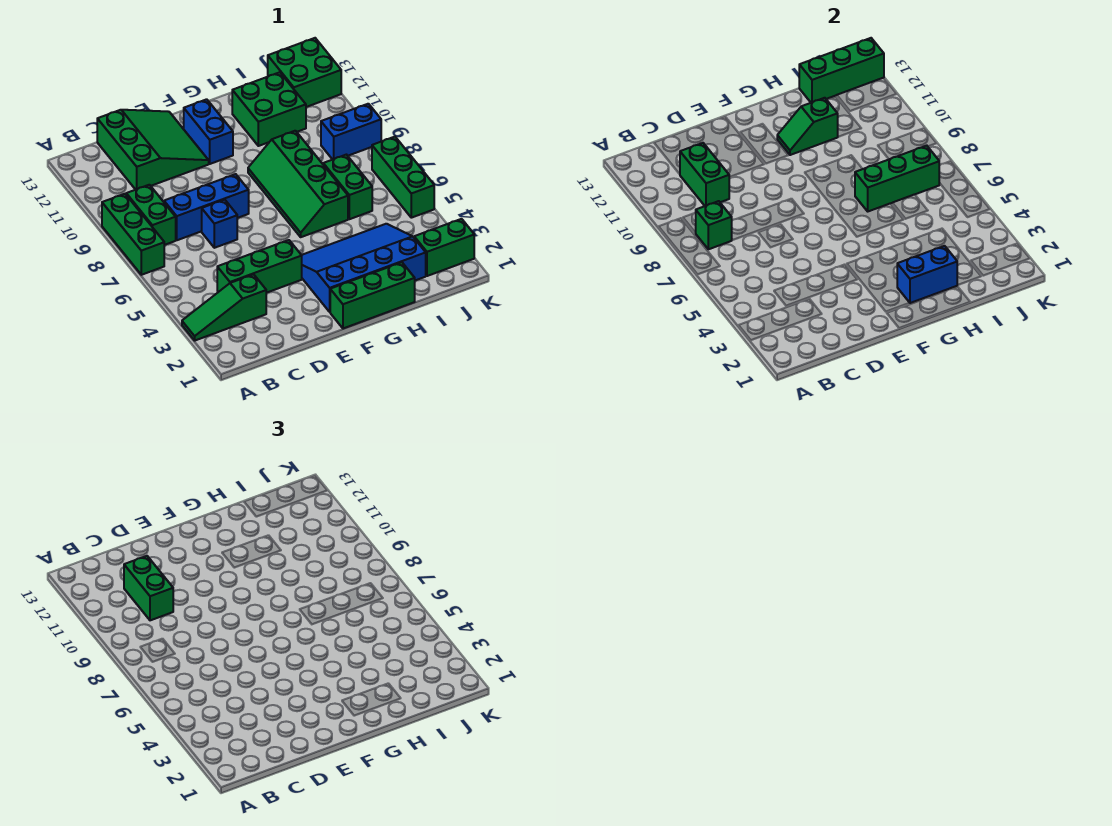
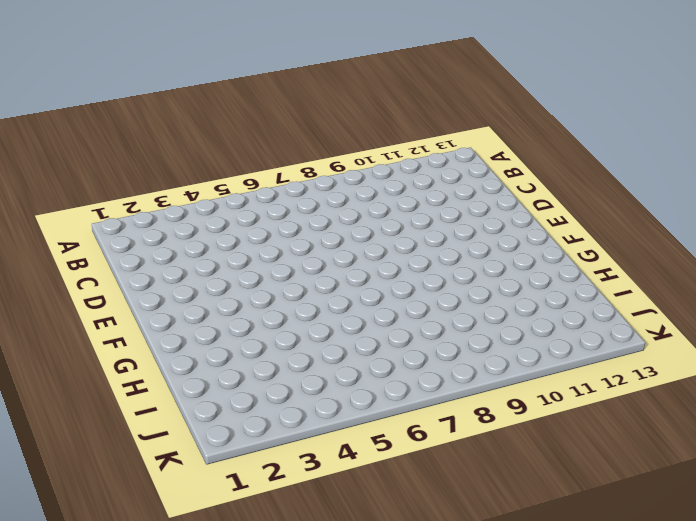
none -> green slope A3:C3 level 1 top C
none -> green brick A7:A9 level 1
none -> green brick B8:B9 level 1

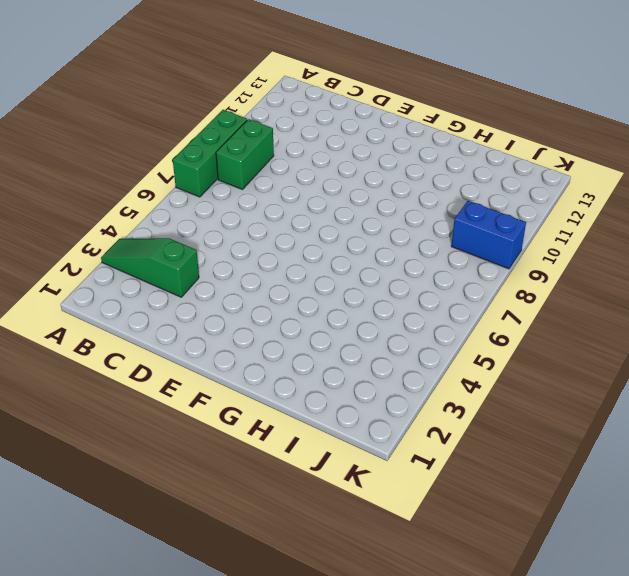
none -> green brick C4:E4 level 1
none -> blue brick C8:E8 level 1
none -> green slope C11:E13 level 1 top C

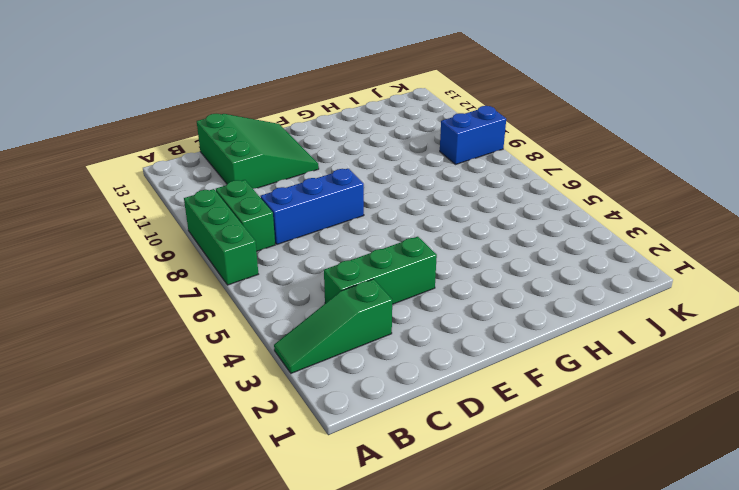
none -> blue brick D7 level 1
none -> green brick F1:H1 level 1
none -> blue slope F2:I4 level 1 top 2

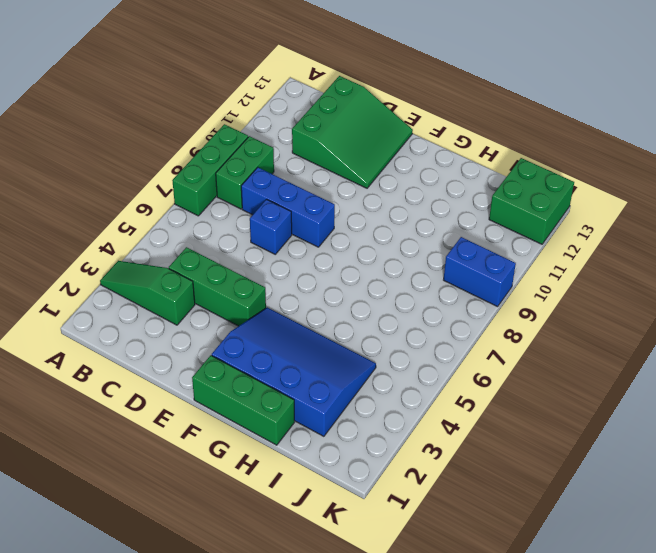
none -> blue brick F11:F12 level 1
none -> green slope G6:H9 level 1 top H
none -> green brick H11:I12 level 1

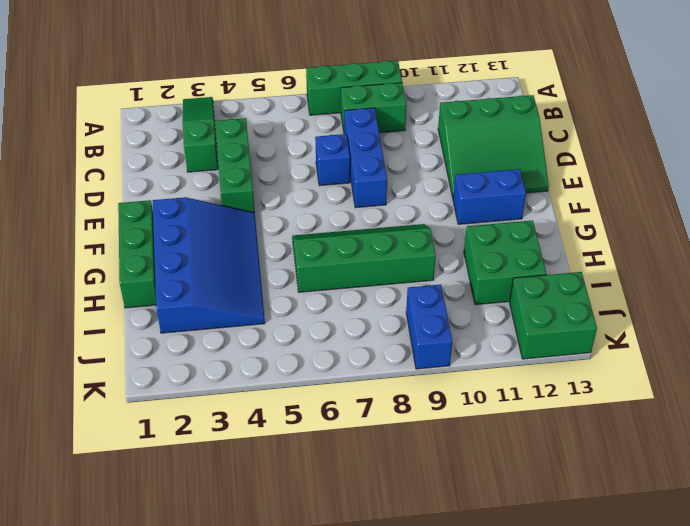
none -> green brick I6:I7 level 1
none -> green brick J2:K2 level 1
none -> green brick K5:K7 level 1

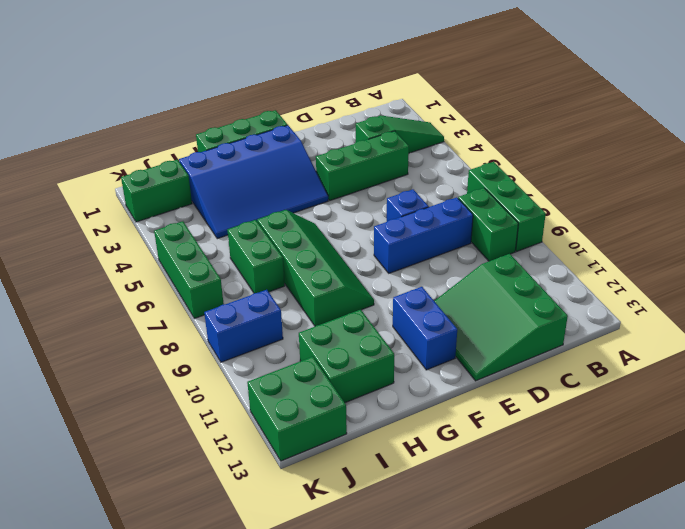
none -> green brick B8 level 2
none -> green brick C10:C11 level 2
none -> blue brick G2:H2 level 2

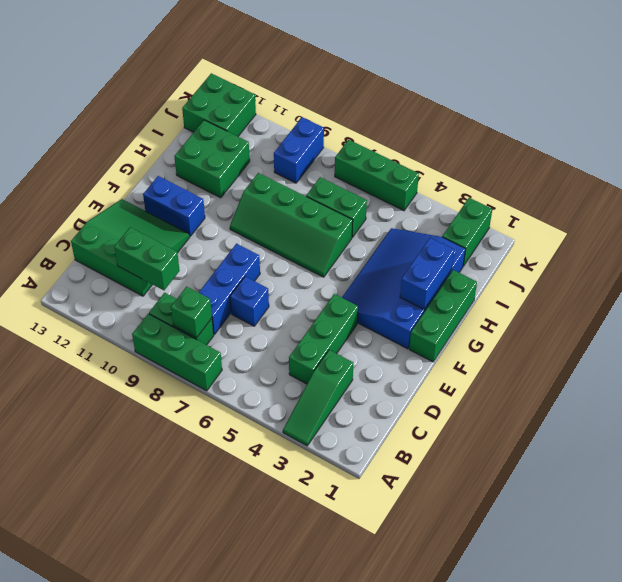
none -> green slope G11:H11 level 2 top H
none -> green brick H7:J7 level 2
none -> green brick I13:K13 level 2

